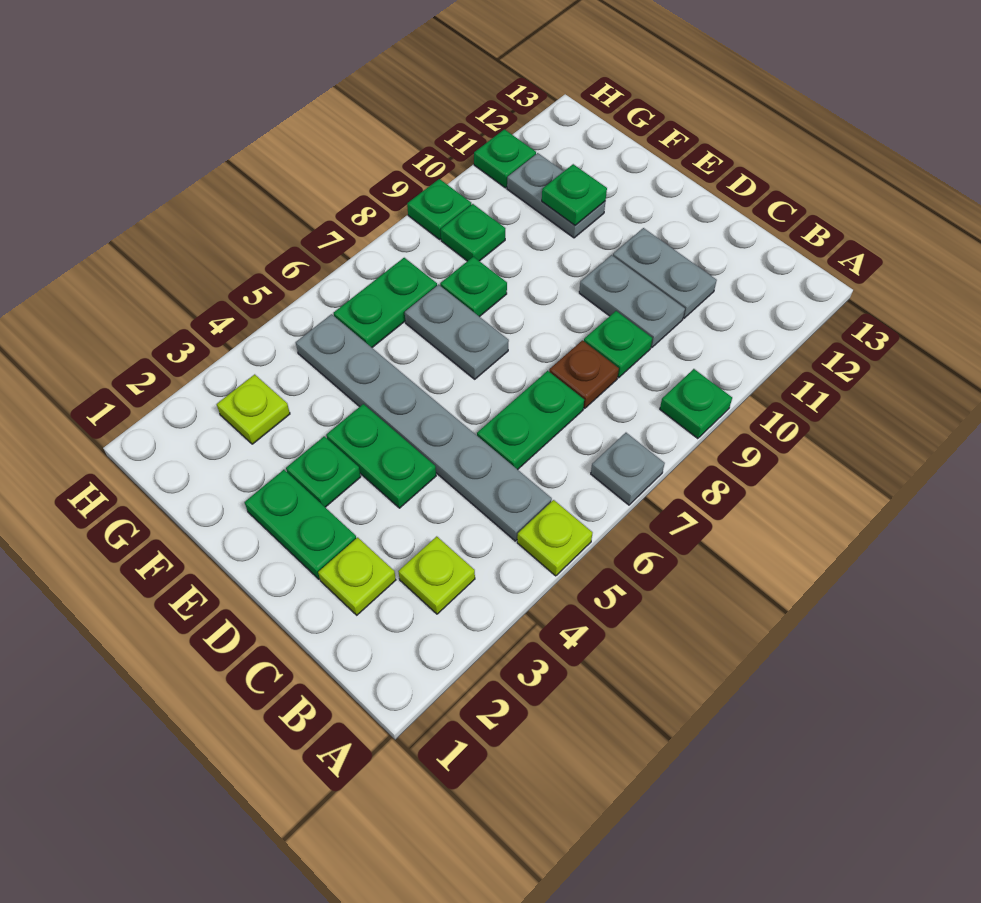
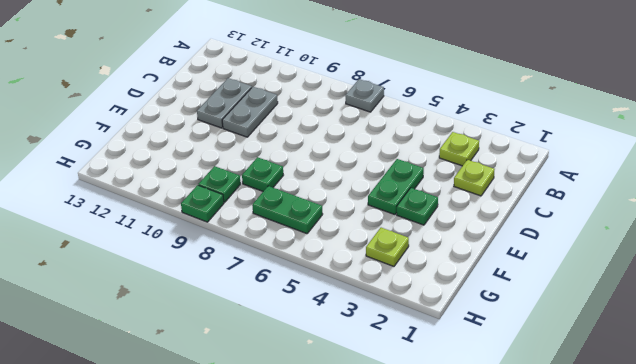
none -> lime plate A5 level 1
none -> green plate A9 level 1
none -> grey plate B5:G5 level 1

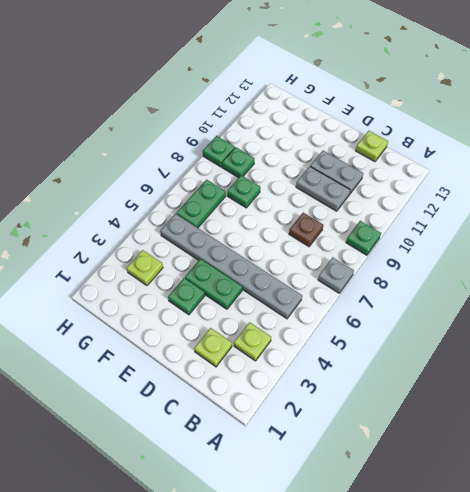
lime plate C13 level 1 -> lime plate A5 level 1
none -> green plate C6:C7 level 1
none -> green plate C9 level 1
none -> green plate D2:E2 level 1

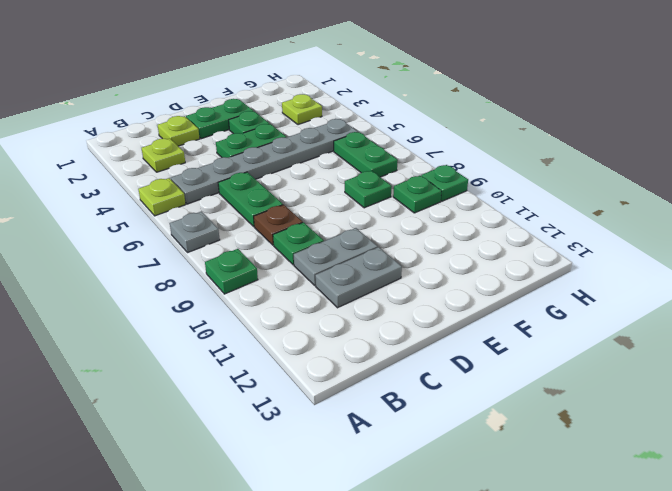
none -> grey plate E7:F7 level 1
none -> grey plate F11:G11 level 1
none -> green plate H11 level 1

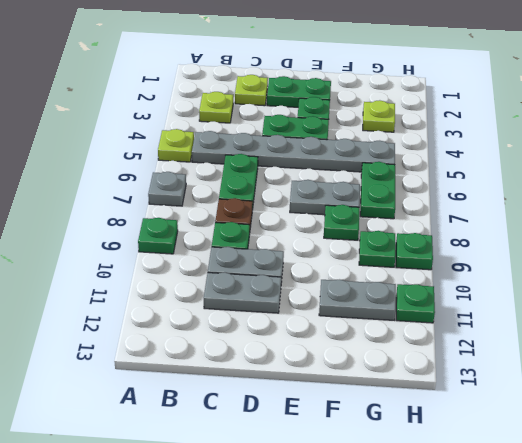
none -> green plate F11 level 2

